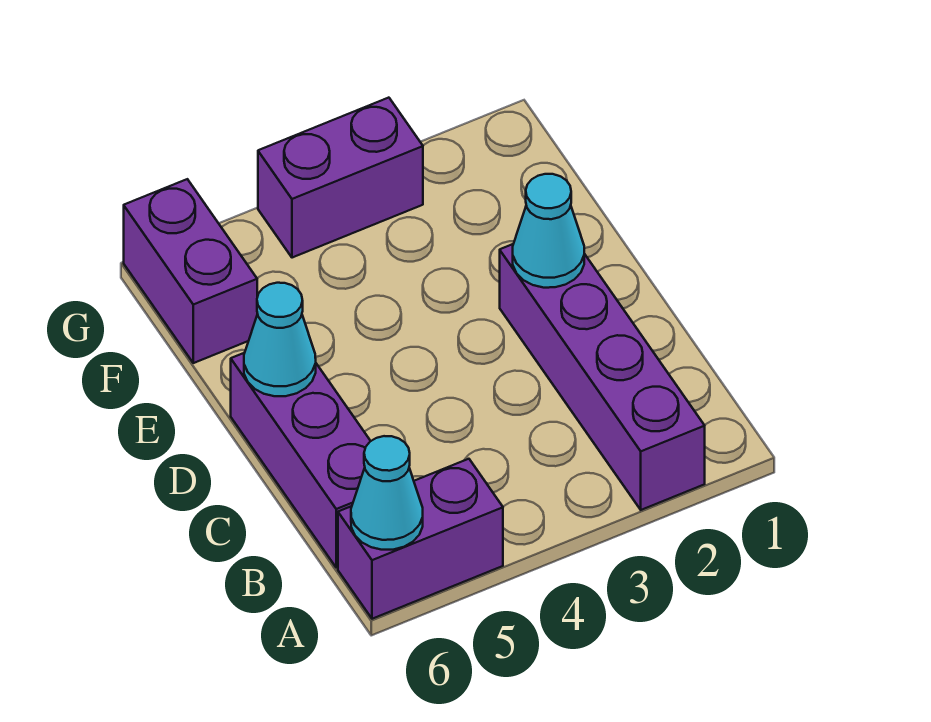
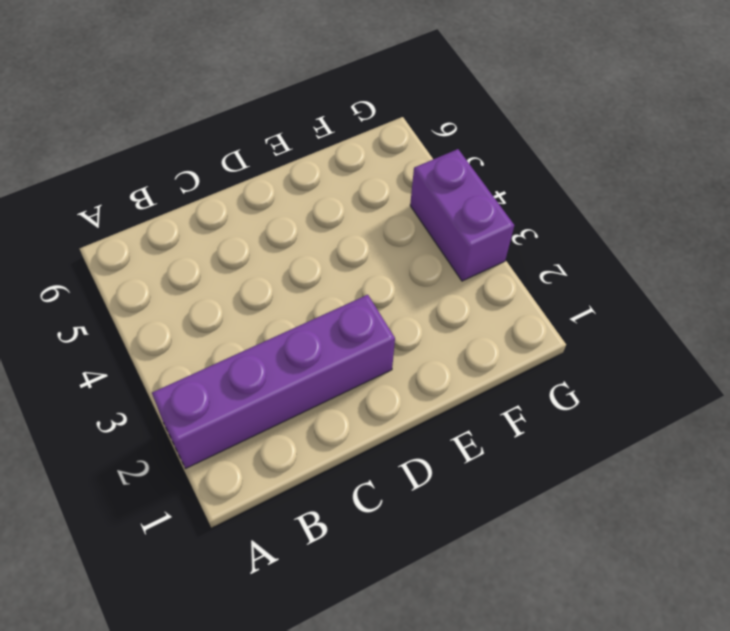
none -> purple brick A5:A6 level 1
none -> purple brick B6:D6 level 1

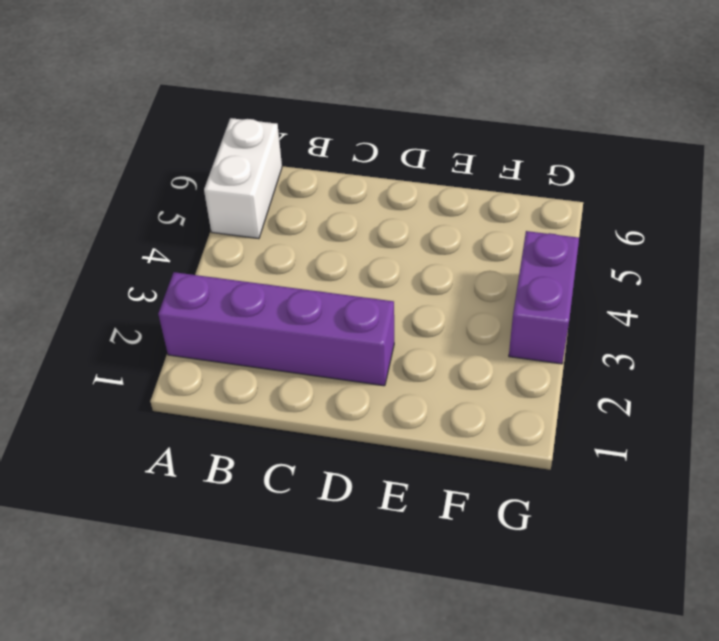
white brick A5:A6 level 1 -> purple brick A5:A6 level 1
none -> purple brick B6:D6 level 1
none -> purple brick F6:G6 level 1

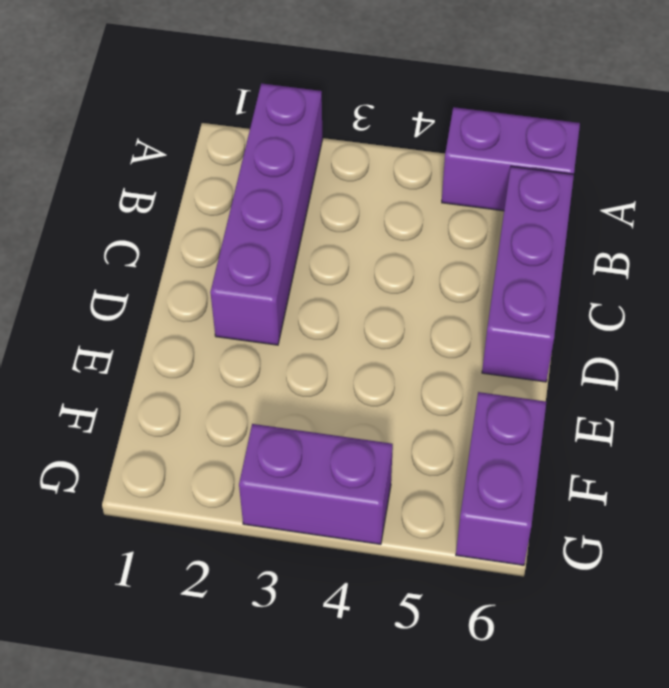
none -> cyan cone A6 level 2
none -> cyan cone D2 level 2

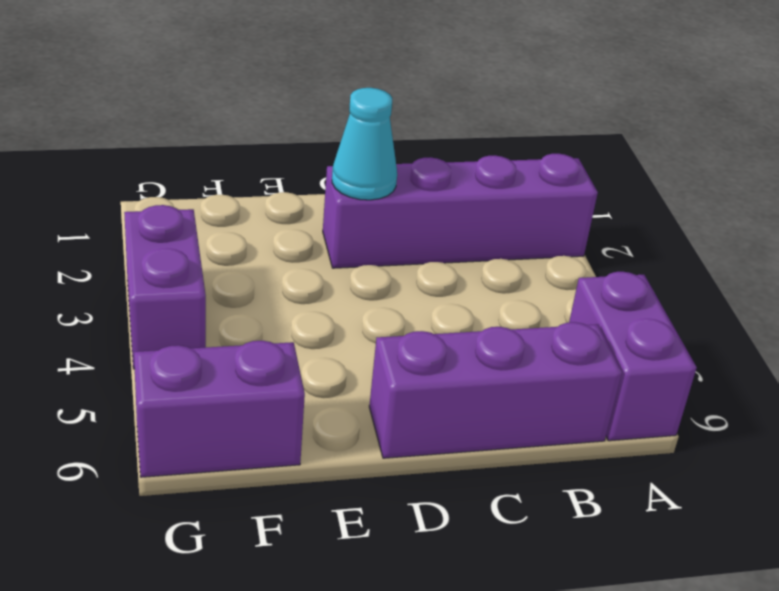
none -> cyan cone A6 level 2
none -> cyan cone D6 level 2

